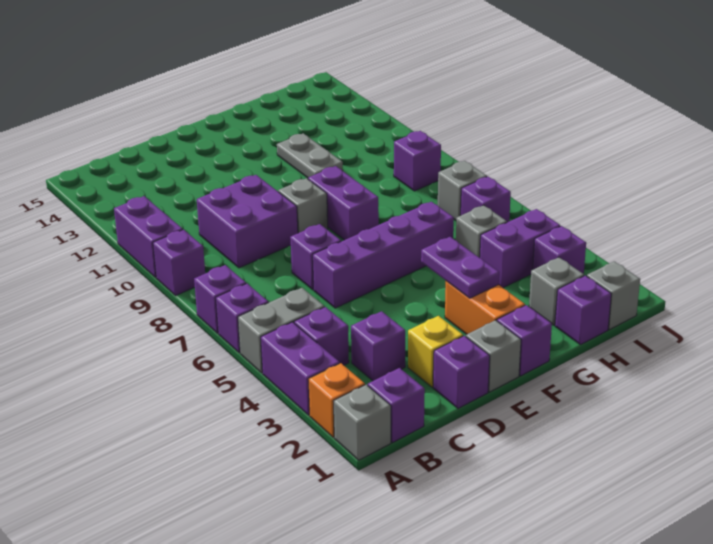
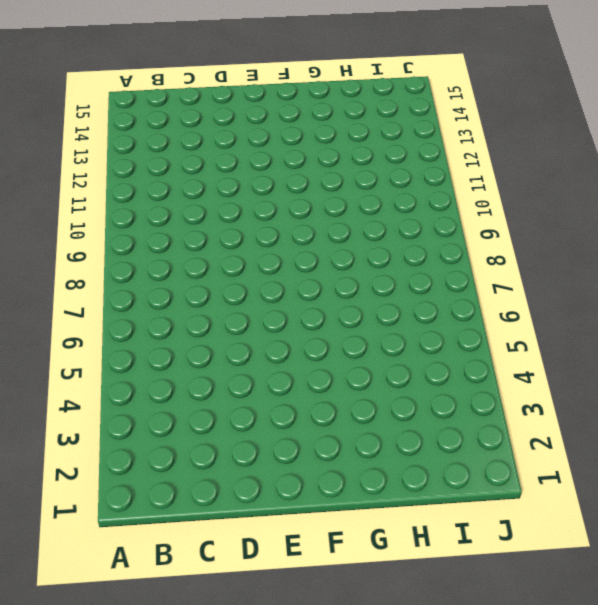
none -> grey brick A1 level 1
none -> orange brick A2 level 1
none -> purple brick A3:A4 level 1
none -> grey brick A5:B5 level 1

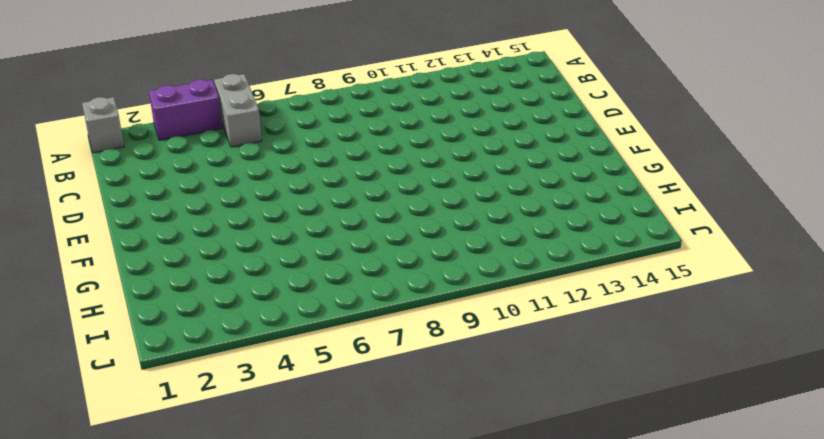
none -> orange brick A2 level 1
none -> purple brick A6 level 1
none -> purple brick A7 level 1
none -> purple brick A9 level 1

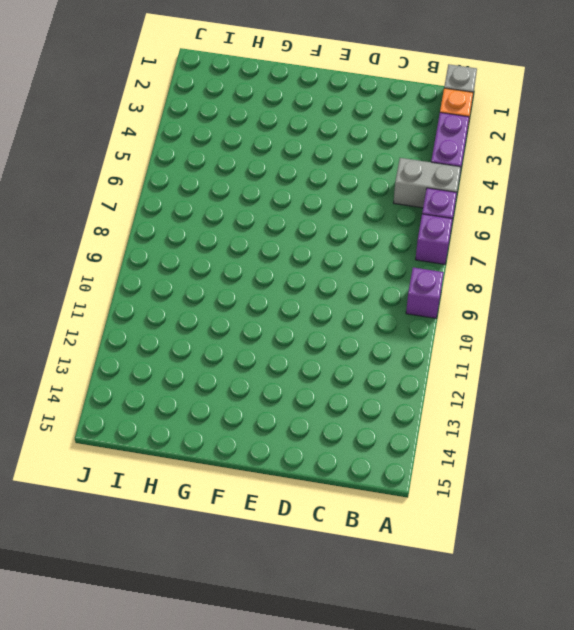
none -> purple brick A10:A11 level 1
none -> purple brick B1 level 1
none -> purple brick B4 level 1
none -> purple brick C3 level 1

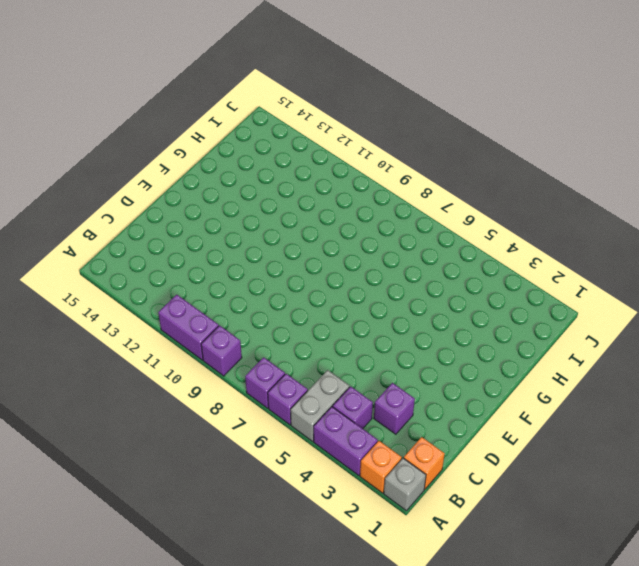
orange brick B1 level 1 -> purple brick B1 level 1
none -> purple brick C9:D10 level 1
none -> purple brick D1 level 1
none -> yellow brick D2 level 1
none -> purple brick D6:G6 level 1

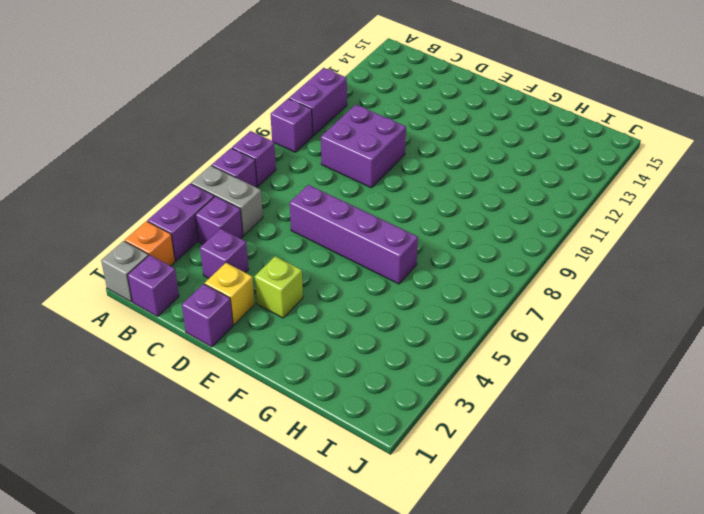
lime brick E3 level 1 -> none
none -> purple brick D7 level 1
none -> grey brick E1 level 1
none -> grey brick E9 level 1
none -> purple brick F1 level 1

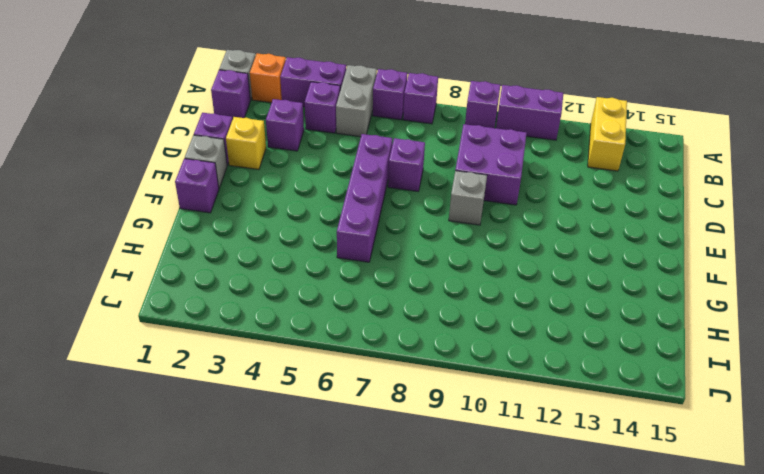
yellow brick A13:B13 level 1 -> none
none -> orange brick F2:F3 level 1
none -> purple brick F8:F9 level 1
none -> grey plate G11:G12 level 1
none -> purple brick H1 level 1

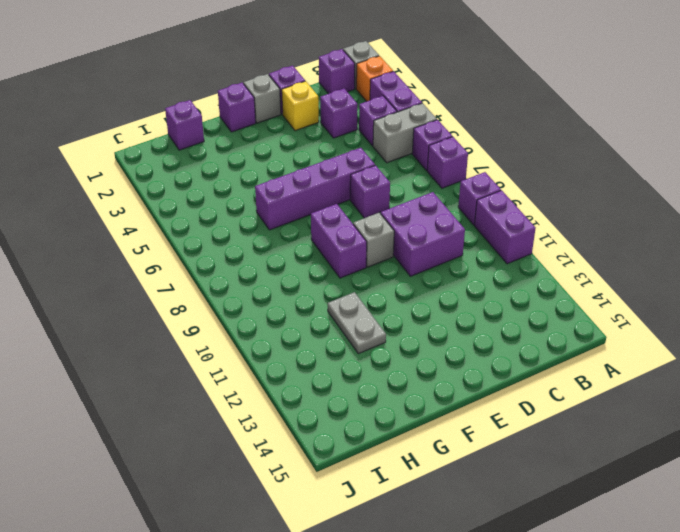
none -> orange brick F2:F3 level 1
none -> grey brick H2 level 1
none -> purple brick H4:I4 level 1
none -> grey brick H5 level 1

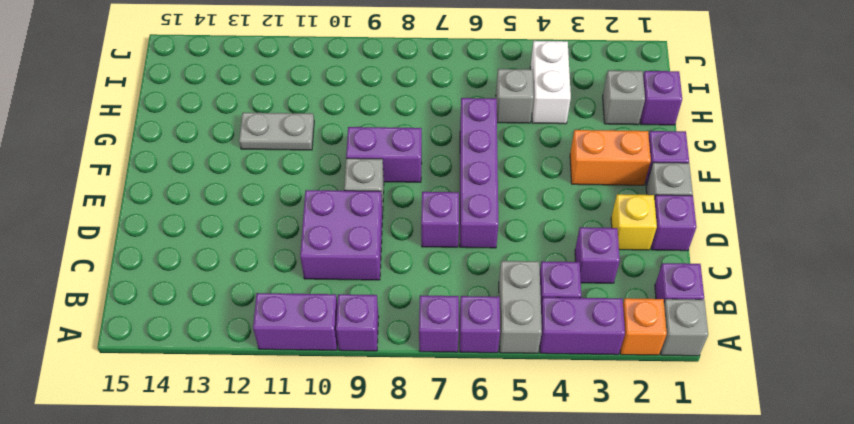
white brick H4:I4 level 1 -> purple brick H4:I4 level 1
none -> grey brick I1 level 1
none -> purple brick I3 level 1
none -> purple brick I6 level 1
none -> grey brick I7 level 1

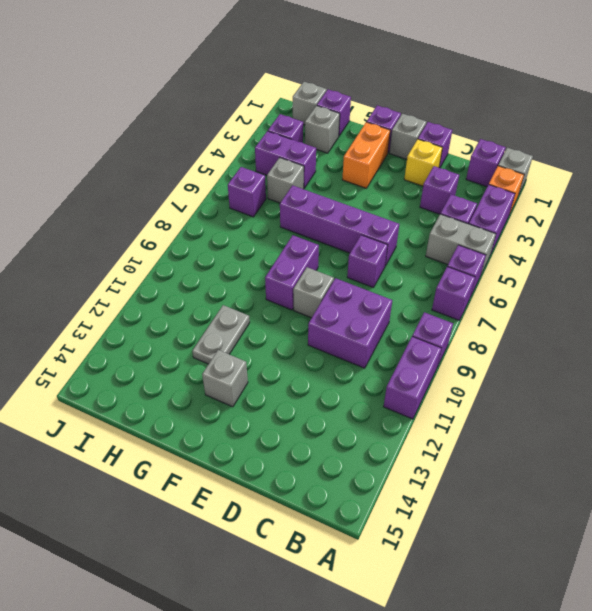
grey brick F13 level 1 -> grey brick I7 level 1
none -> purple brick I9 level 1
none -> purple plate F3:F4 level 2

